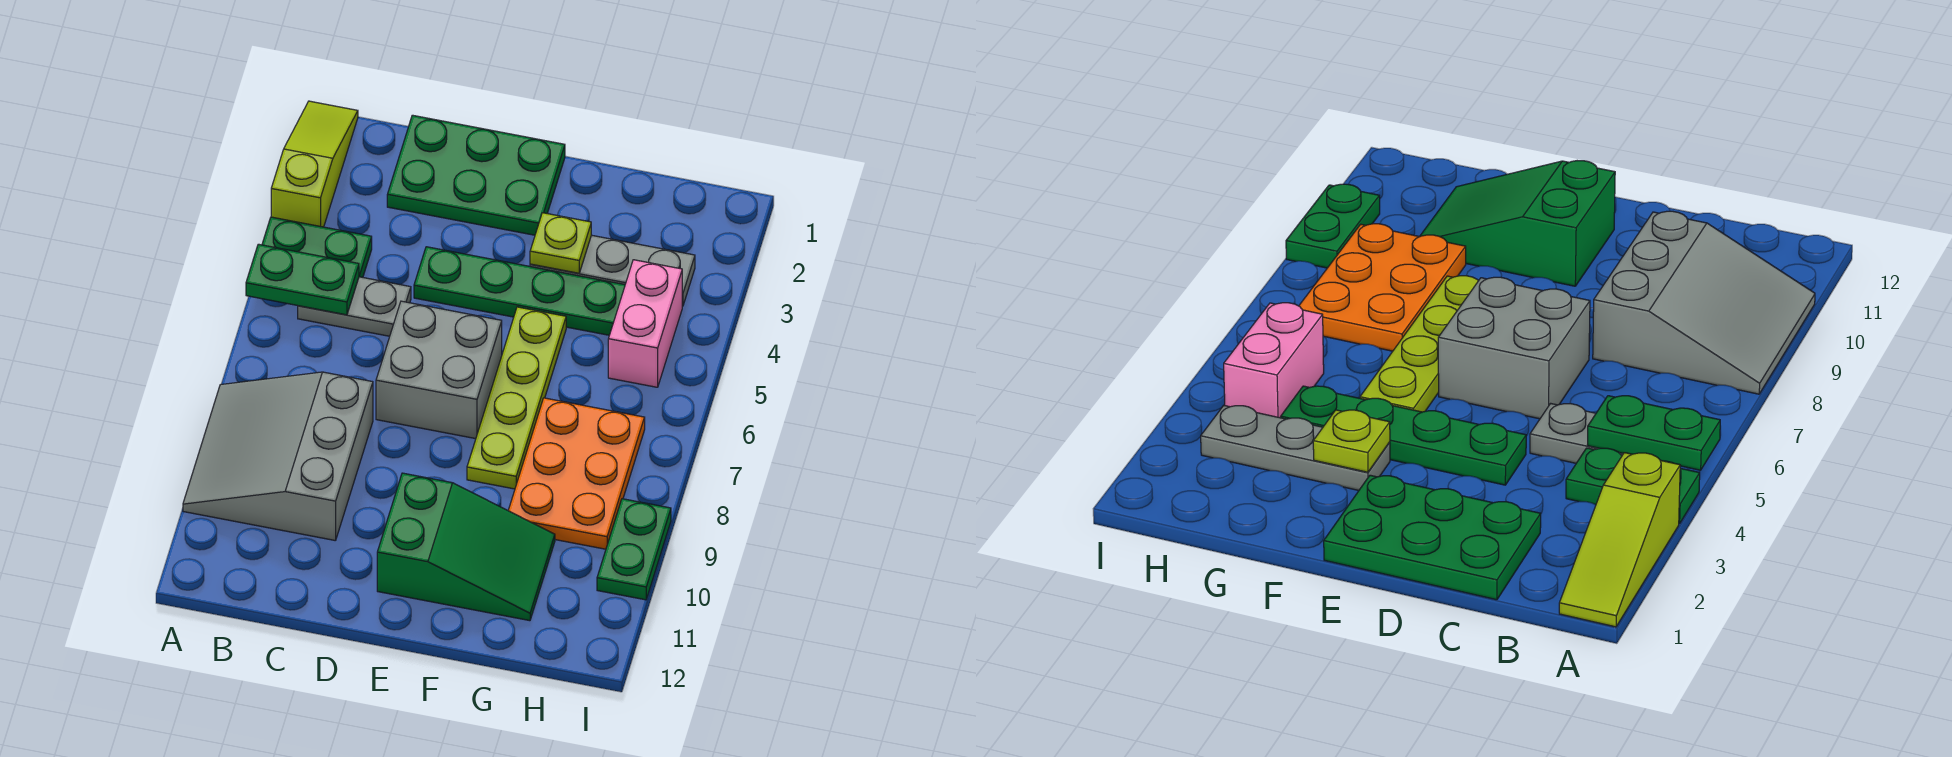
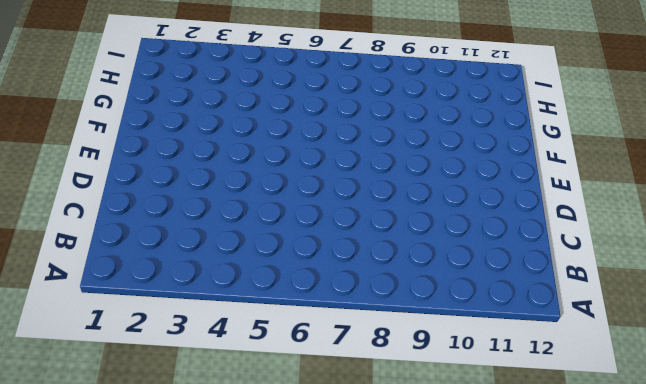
none -> lime slope A1:A3 level 1 top 3
none -> green plate A4:B4 level 1
none -> grey slope A8:C10 level 1 top C

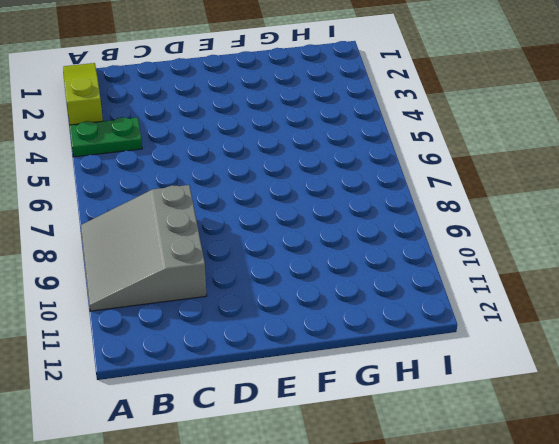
none -> grey plate B5:C5 level 1
none -> green plate C1:E2 level 1
none -> green plate D4:G4 level 1

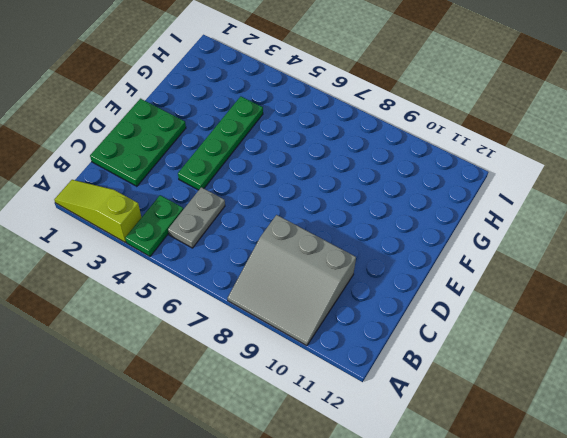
none -> grey brick D6:E7 level 1
none -> green slope E10:G11 level 1 top E
none -> grey plate F3:H3 level 1

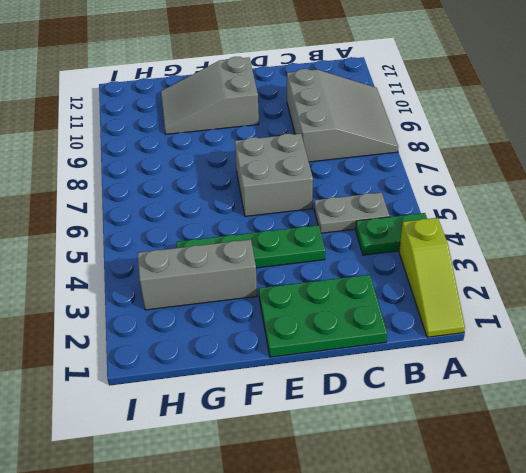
grey slope E10:G11 level 1 top E -> green slope E10:G11 level 1 top E
grey brick F3:H3 level 1 -> grey plate F3:H3 level 1
none -> lime plate F5:F8 level 1
none -> orange plate G7:H9 level 1
none -> pink brick H4:H5 level 1

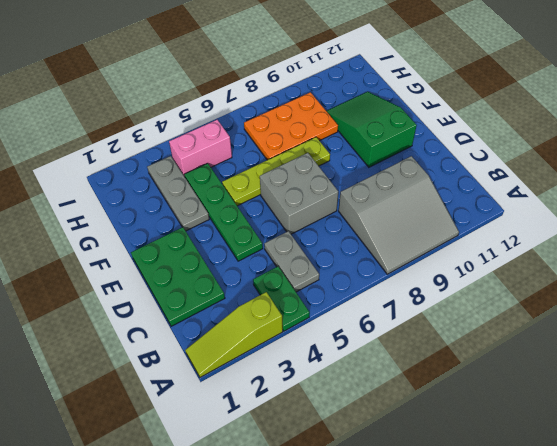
none -> green plate I9:I10 level 1
none -> green plate A5:B5 level 2
none -> lime plate F3 level 2

